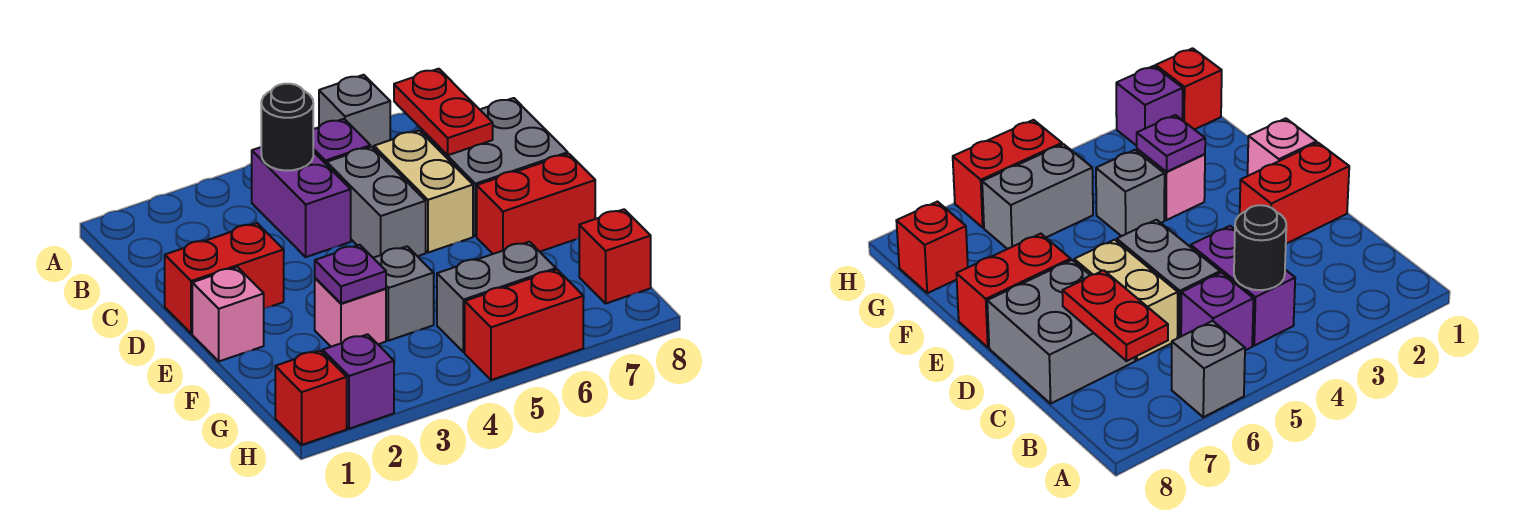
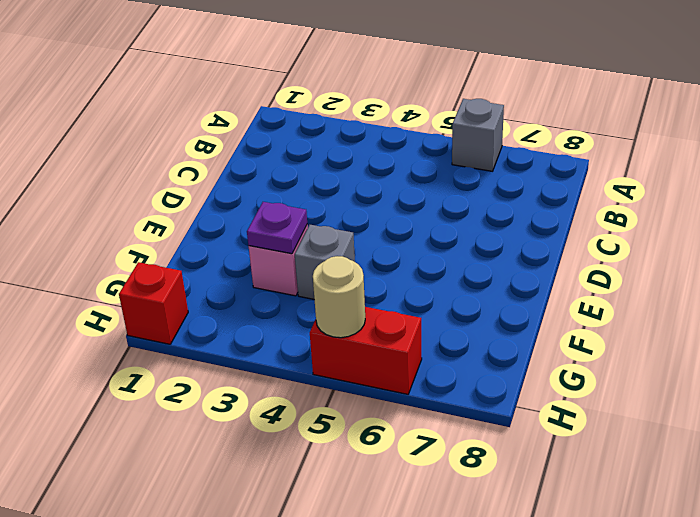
tan round brick H5 level 2 -> none
none -> purple brick B4:C4 level 1
none -> purple brick B5 level 1
none -> grey brick C5:D5 level 1

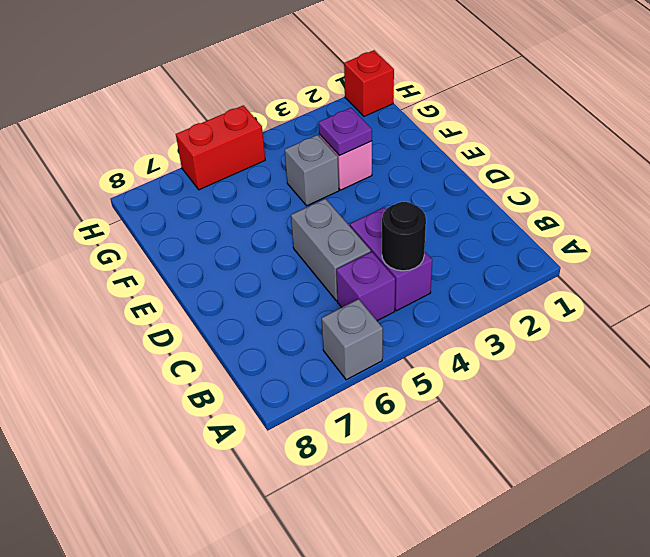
none -> tan brick C6:D6 level 1
none -> grey brick C7:D8 level 1
none -> red brick D1:D2 level 1

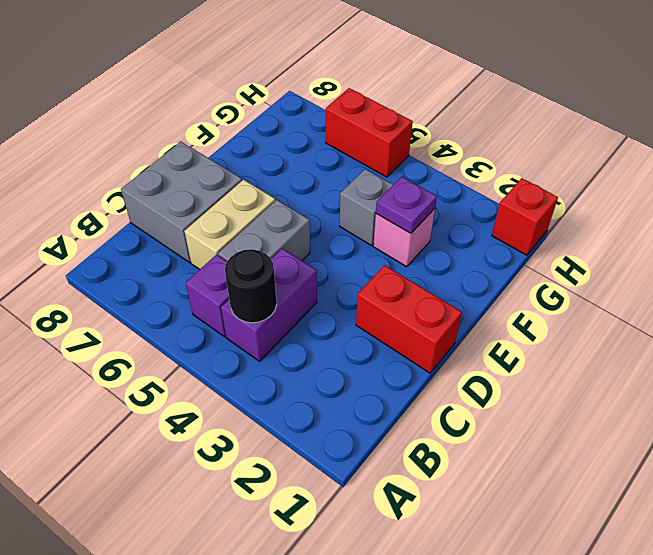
none -> grey brick A6 level 1
none -> pink brick E1 level 1
none -> red brick E7:E8 level 1

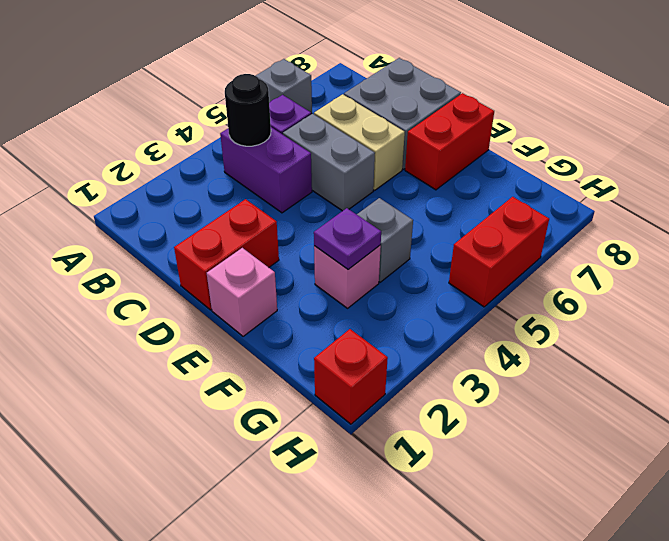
none -> grey brick G5:G6 level 1
none -> red brick G8 level 1
none -> purple brick H2 level 1

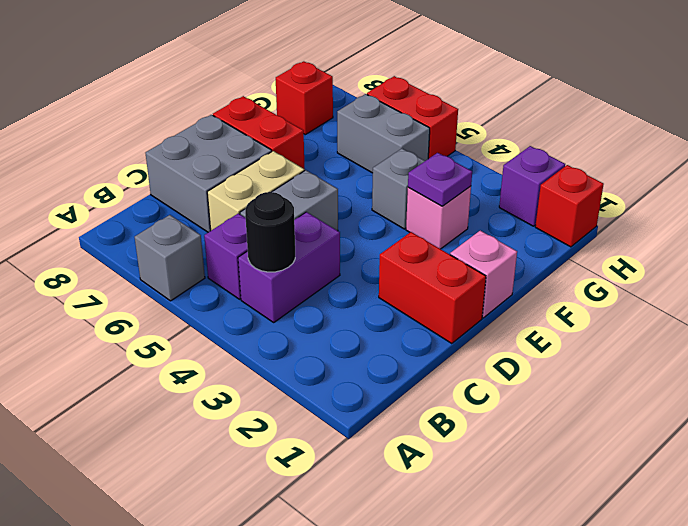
none -> red plate B7:C7 level 2

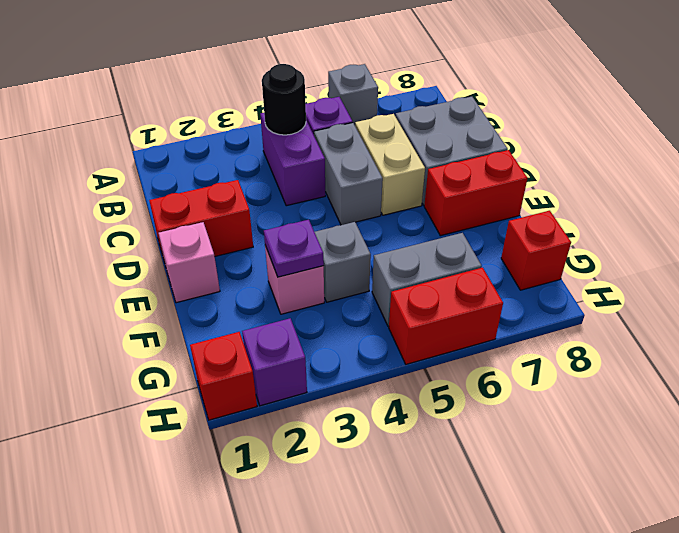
none -> red plate B7:C7 level 2

